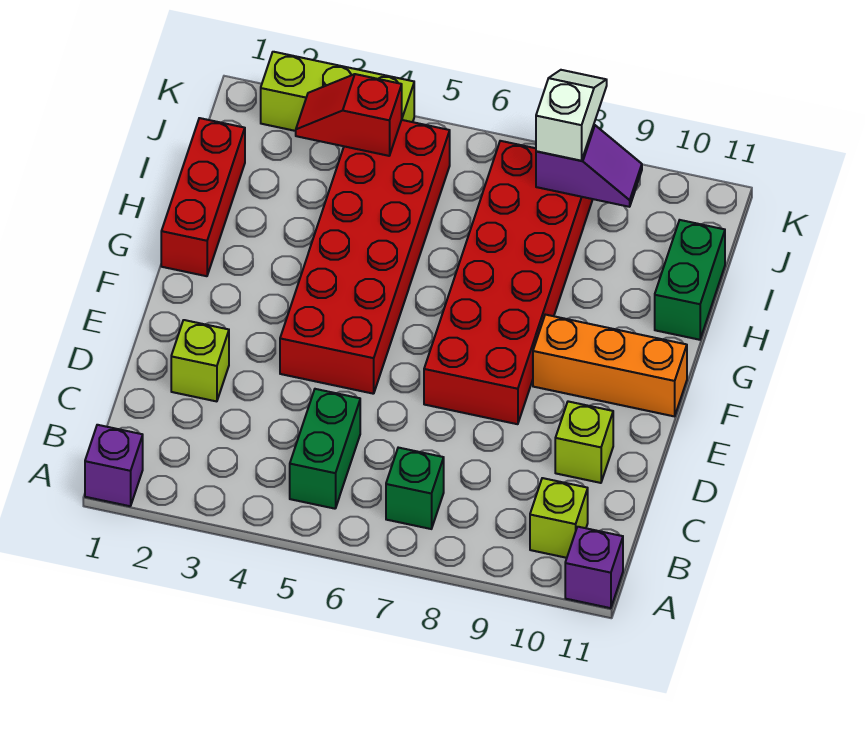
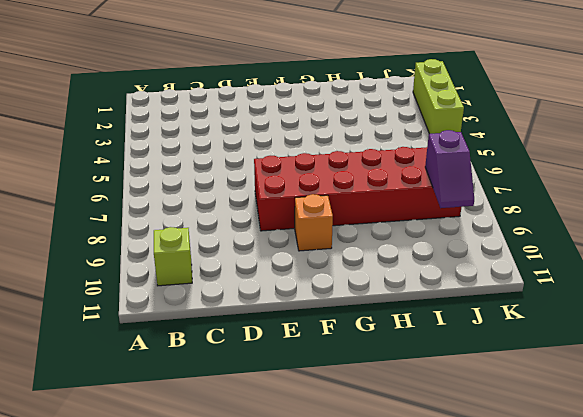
orange brick F9 level 1 -> orange brick F9:F11 level 1
none -> purple brick A1 level 1
none -> purple brick A11 level 1
none -> green brick B5:C5 level 1

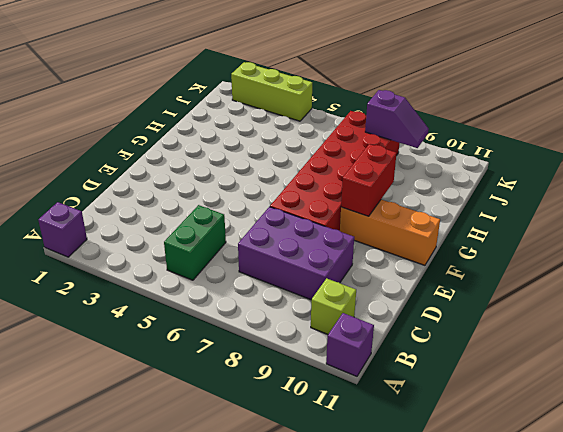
purple brick C7:D9 level 1 -> none
red brick F9:G9 level 2 -> none
none -> green brick B7 level 1
none -> lime brick D2 level 1
none -> lime brick D10 level 1

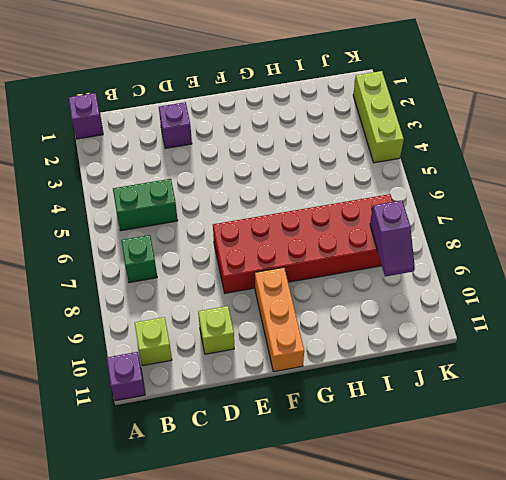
purple brick D2 level 1 -> lime brick D2 level 1
none -> red brick E4:J5 level 1
none -> red brick G1:I1 level 1
none -> green brick H11:I11 level 1

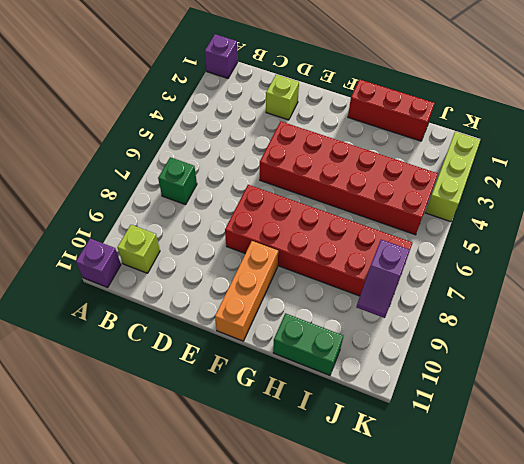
none -> green brick B5:C5 level 1
none -> lime brick D10 level 1
none -> red slope J3:J4 level 2 top 4

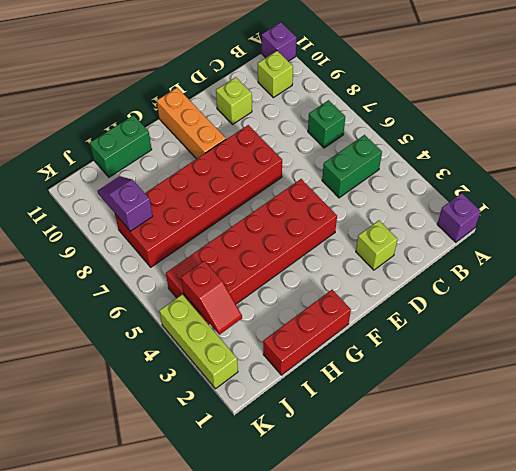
none -> white slope J8:K8 level 3 top J

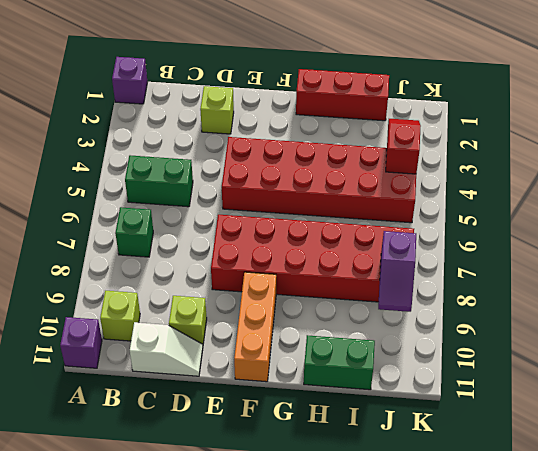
white slope C11:D11 level 1 top C -> white slope J8:K8 level 3 top J
none -> lime brick K2:K4 level 1

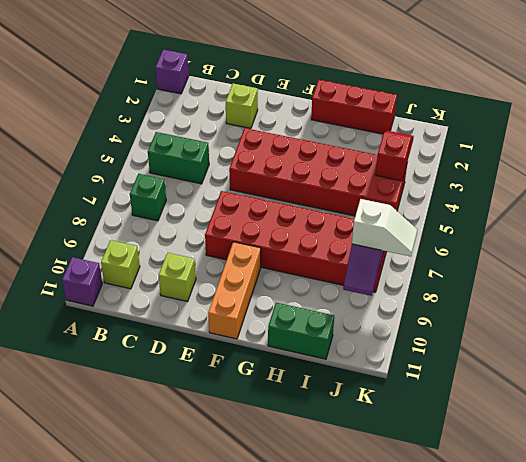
none -> lime brick K2:K4 level 1

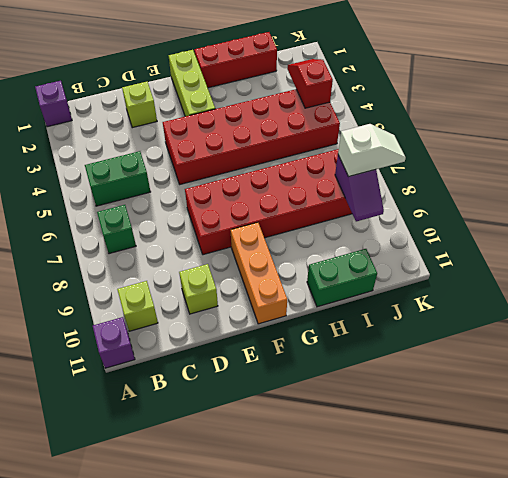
lime brick F1:F3 level 1 -> lime brick K2:K4 level 1

